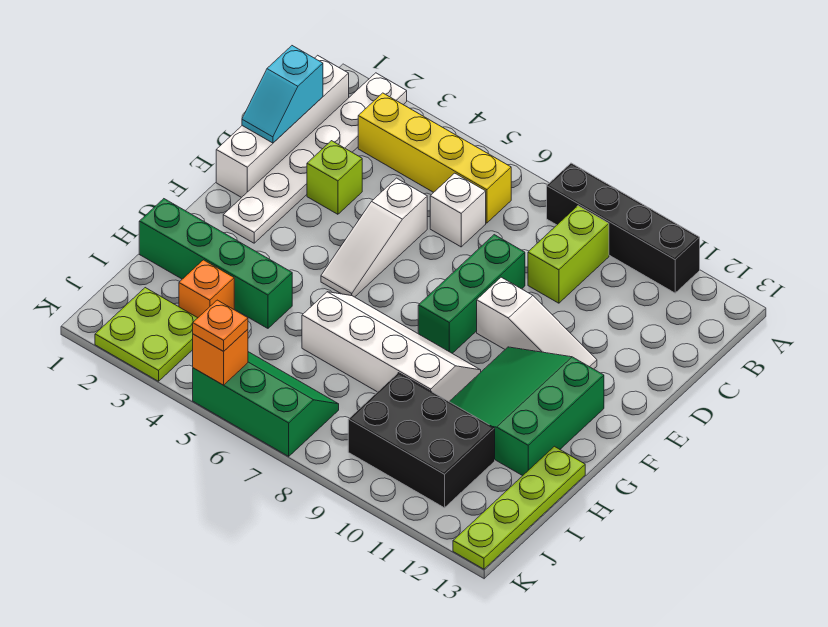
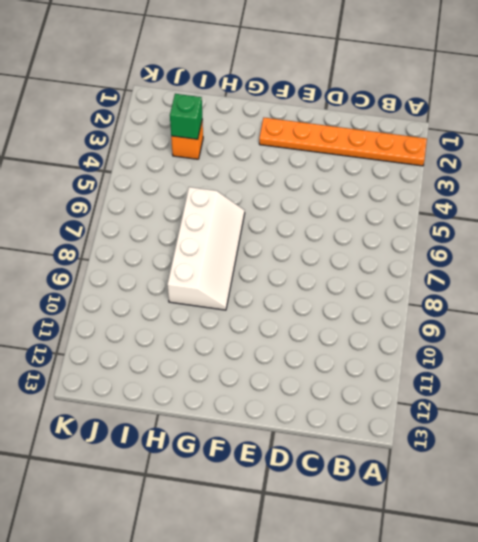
orange plate A2:F2 level 1 -> white plate A2:F2 level 1
green brick I3 level 2 -> none
none -> black brick A8:A11 level 1
none -> white brick B1:E1 level 1
none -> yellow brick B3:B6 level 1

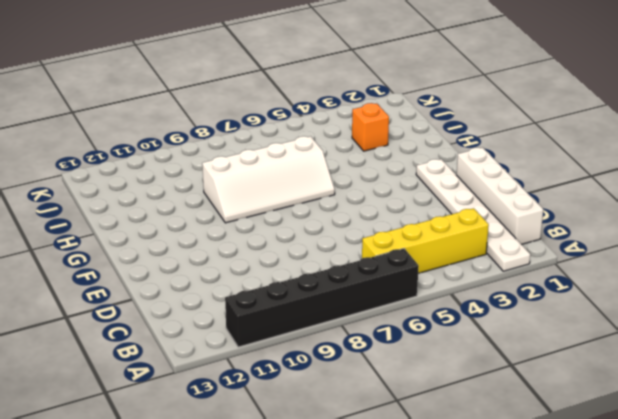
black brick A6:A11 level 1 -> black brick A8:A11 level 1
none -> lime brick B9:C9 level 1
none -> white brick C6 level 1
none -> lime brick D3 level 1

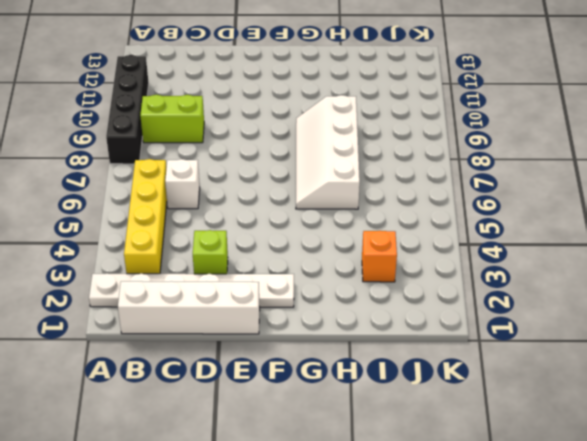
none -> white slope D5:F5 level 1 top D
none -> green brick D8:F8 level 1
none -> white slope E9:E11 level 1 top 9

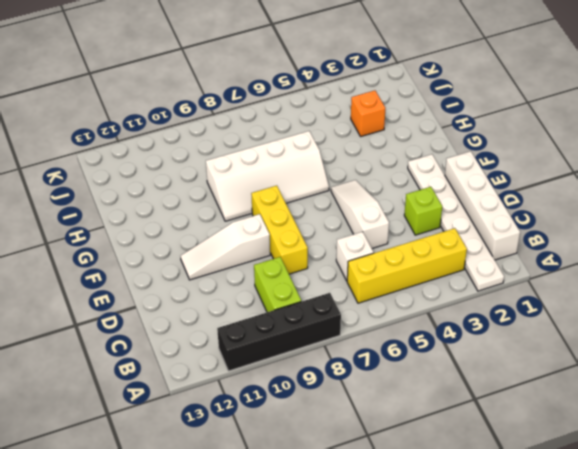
yellow brick D8:F8 level 1 -> green brick D8:F8 level 1
none -> green slope F10:H12 level 1 top 12
none -> green brick H1:H4 level 1
none -> lime plate H13:K13 level 1

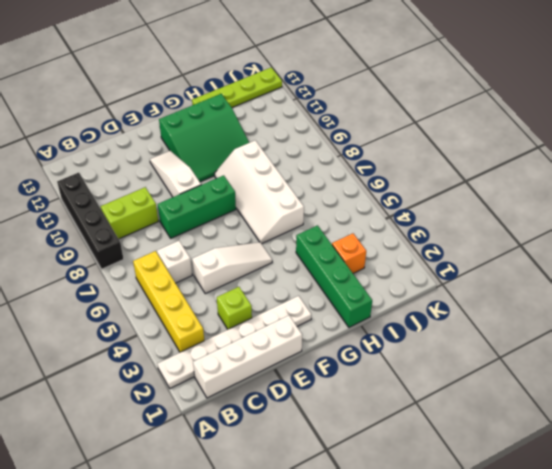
none -> black brick I9:J11 level 1
none -> lime plate J2:K3 level 1
none -> green slope J5:K7 level 1 top K

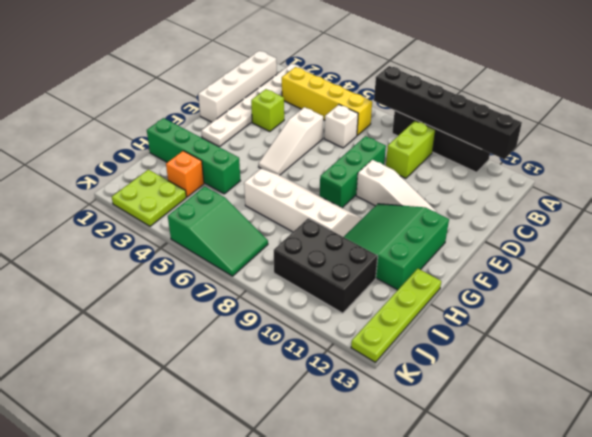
black brick A7:A12 level 2 -> none
green slope J5:K7 level 1 top 5 -> green slope J5:K7 level 1 top K
none -> cyan slope C1:D1 level 2 top C
none -> orange brick K5 level 2
none -> orange plate K5 level 3

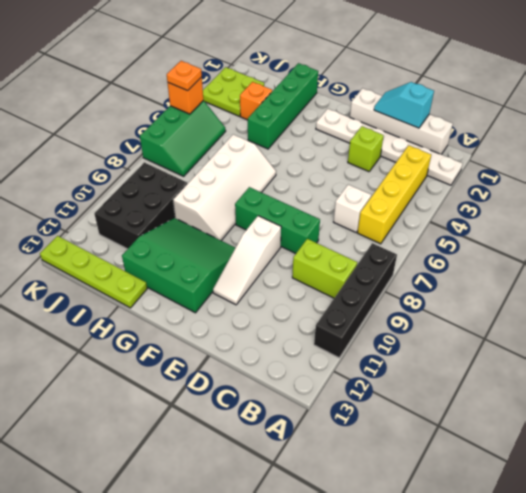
none -> white slope D5:F5 level 1 top D

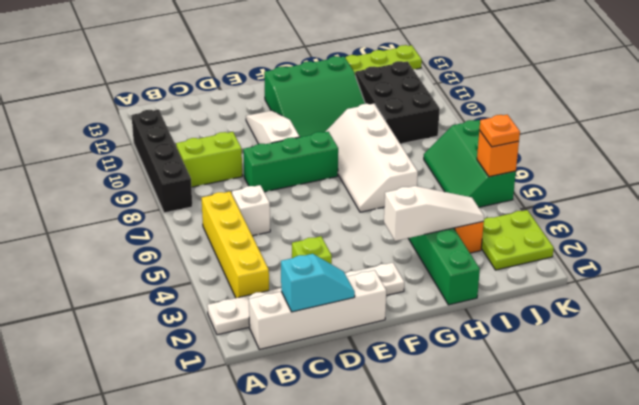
white slope G3:I3 level 2 top G -> white slope D5:F5 level 1 top D

